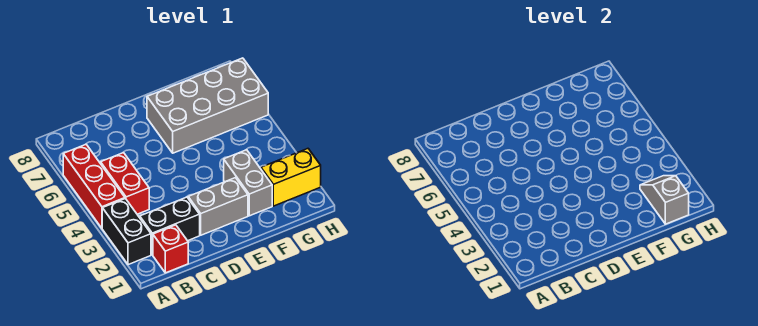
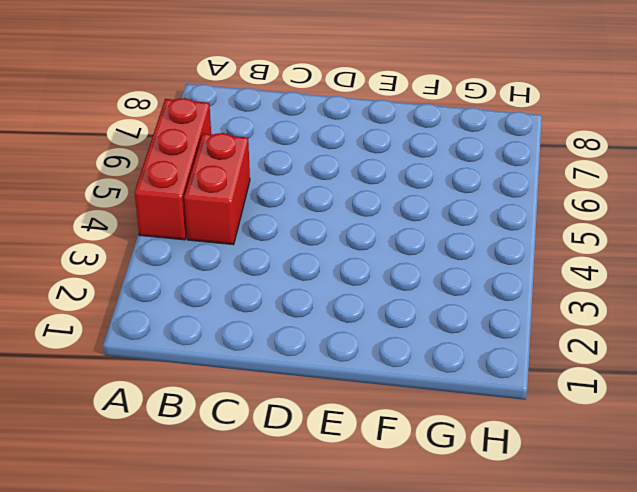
none -> black brick A2:A3 level 1
none -> red brick B1 level 1

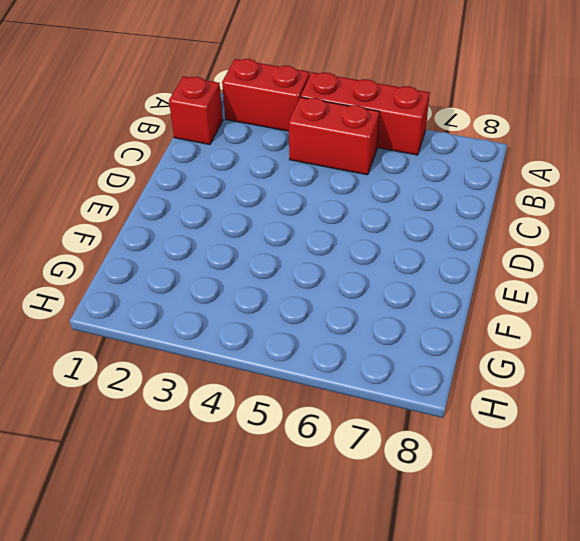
red brick A2:A3 level 1 -> black brick A2:A3 level 1
none -> black brick B2:C2 level 1
none -> grey brick D2:E2 level 1

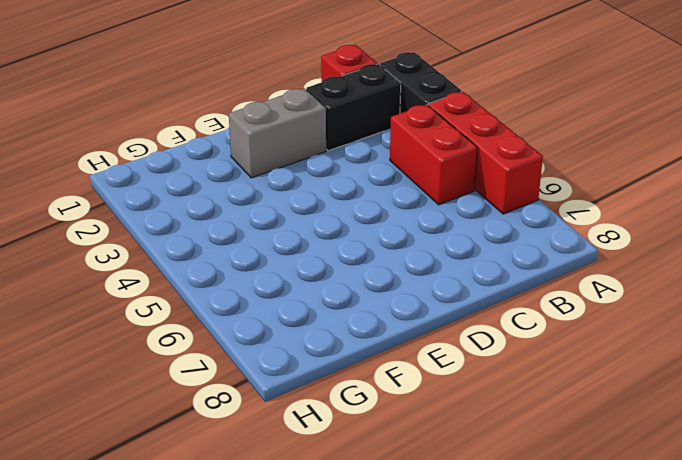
none -> grey brick E6:H7 level 1
none -> grey brick F2:F3 level 1

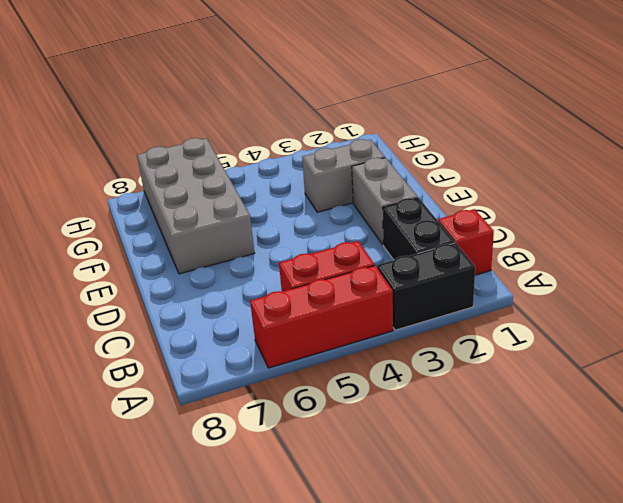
none -> yellow brick G2:H2 level 1
none -> grey slope G1:G2 level 2 top 1

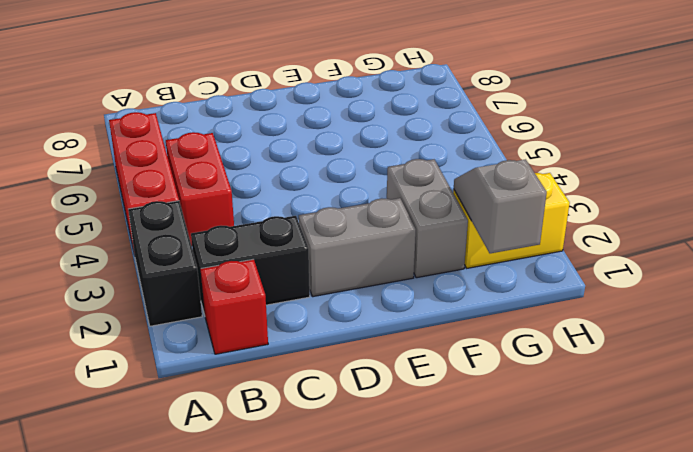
none -> grey brick E6:H7 level 1

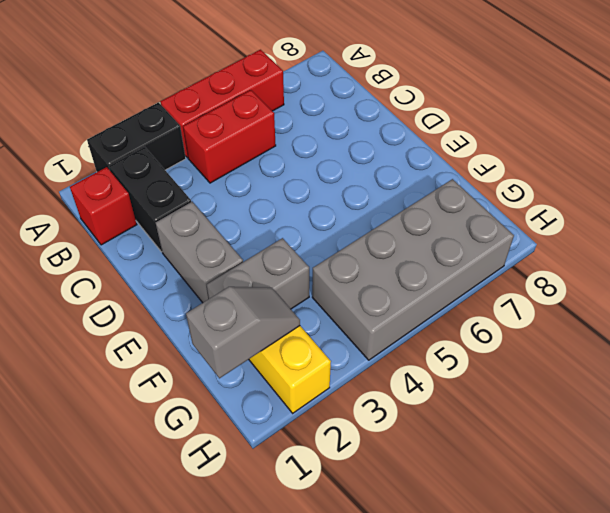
grey brick G4:H7 level 1 -> grey brick E6:H7 level 1

